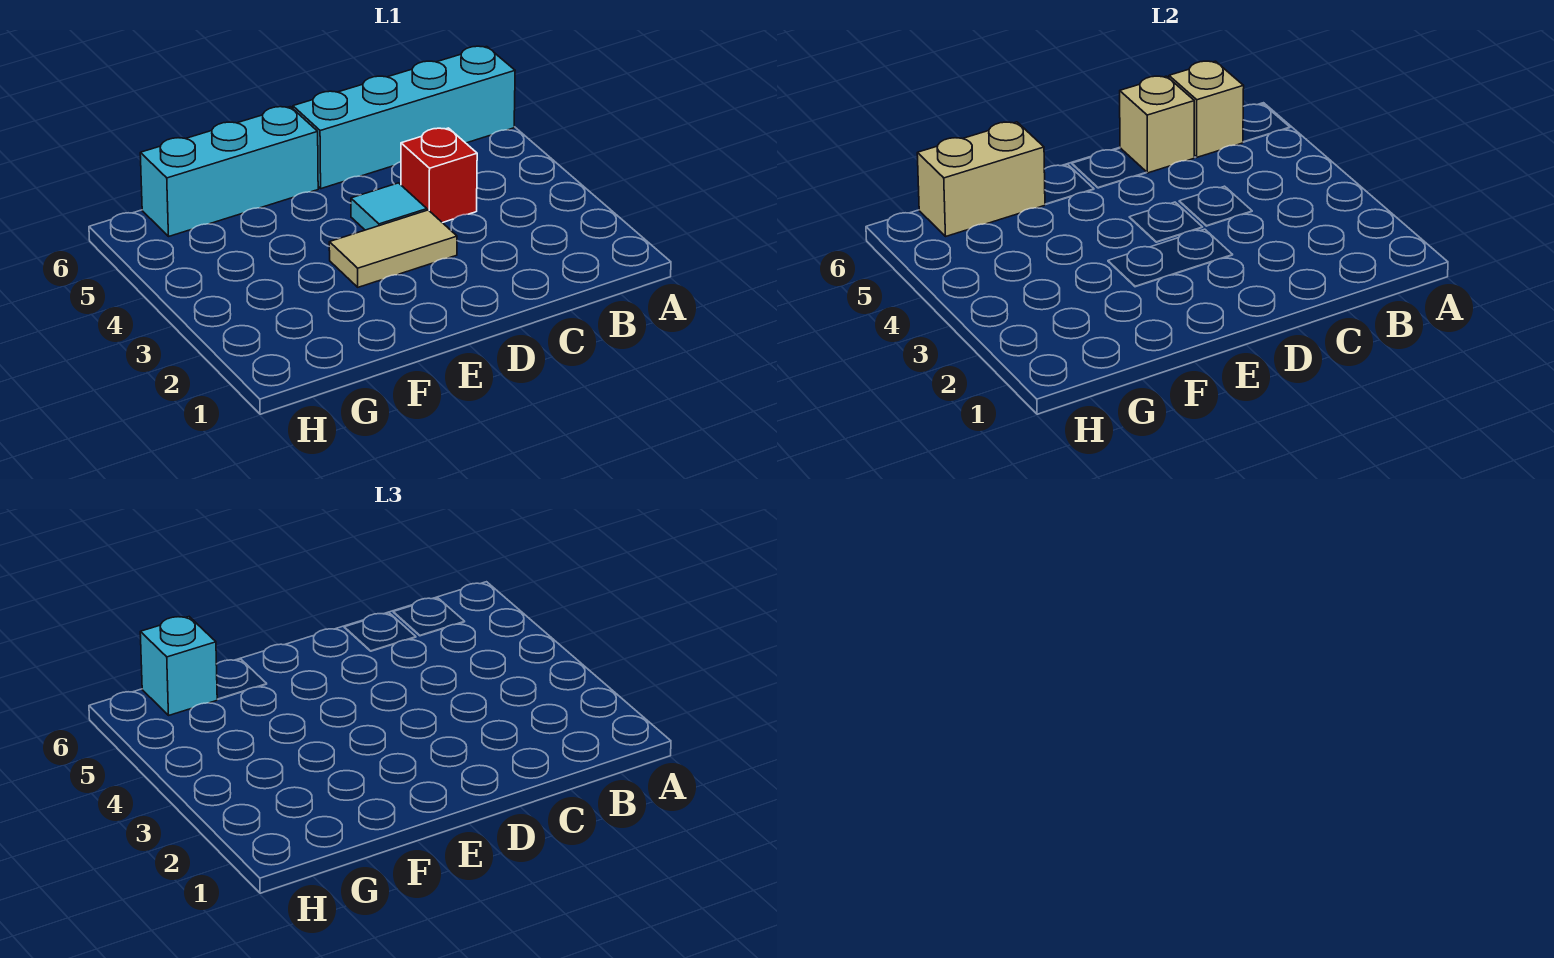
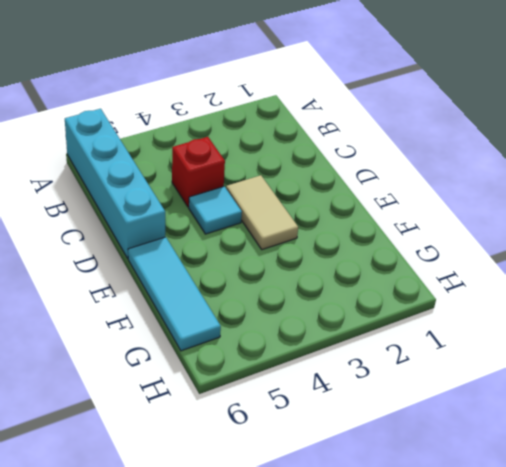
cyan tile E6:G6 level 1 -> cyan brick E6:G6 level 1
none -> tan brick B6 level 2
none -> tan brick C6 level 2

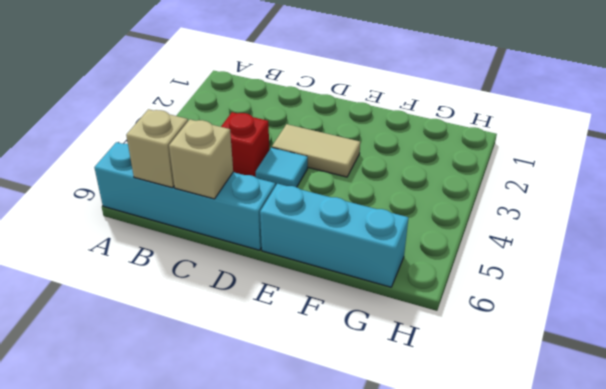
none -> tan brick F6:G6 level 2
none -> cyan brick G6 level 3

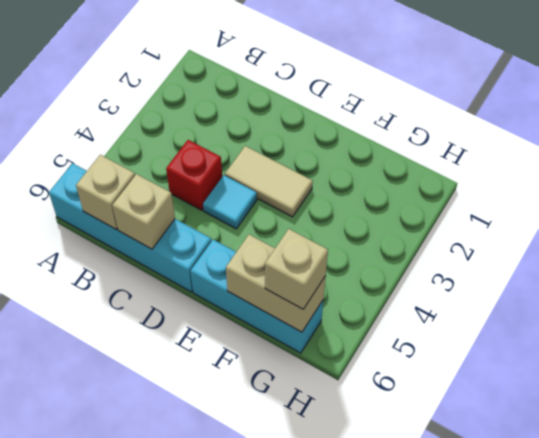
tan brick G6 level 3 -> cyan brick G6 level 3

